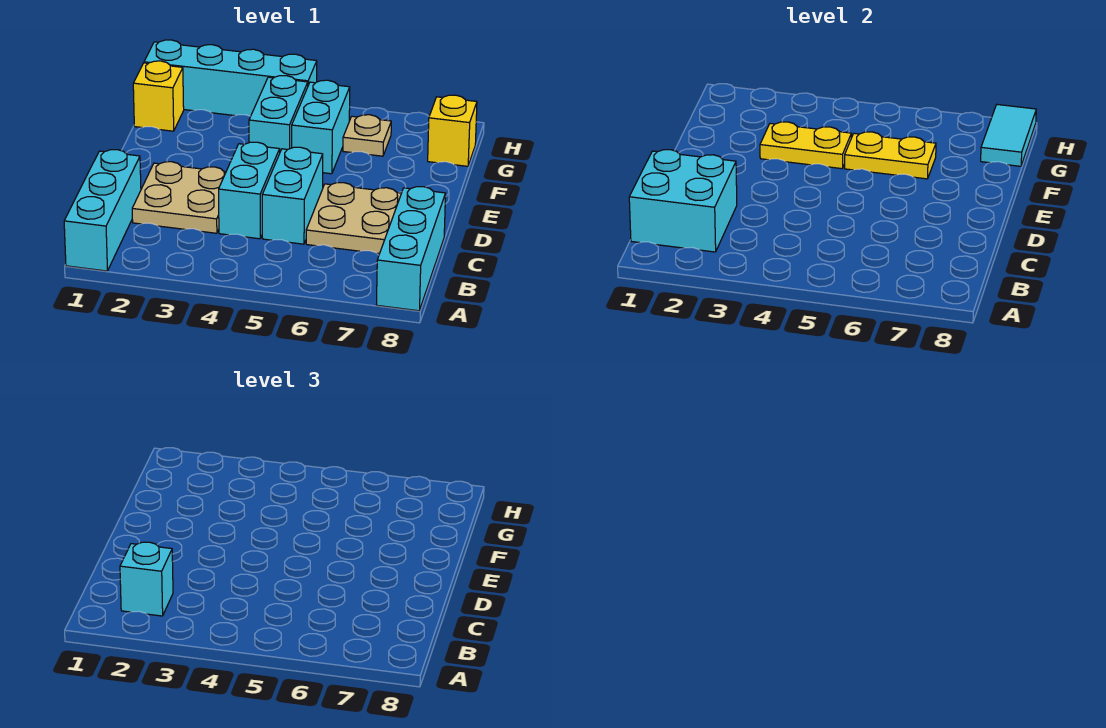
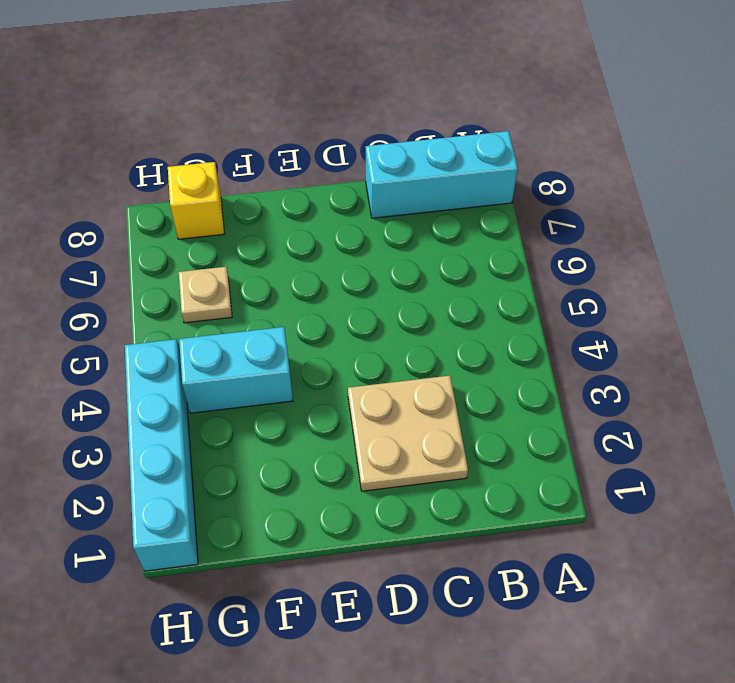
none -> cyan brick A1:C1 level 1
none -> cyan brick C4:D4 level 1
none -> cyan brick C5:D5 level 1

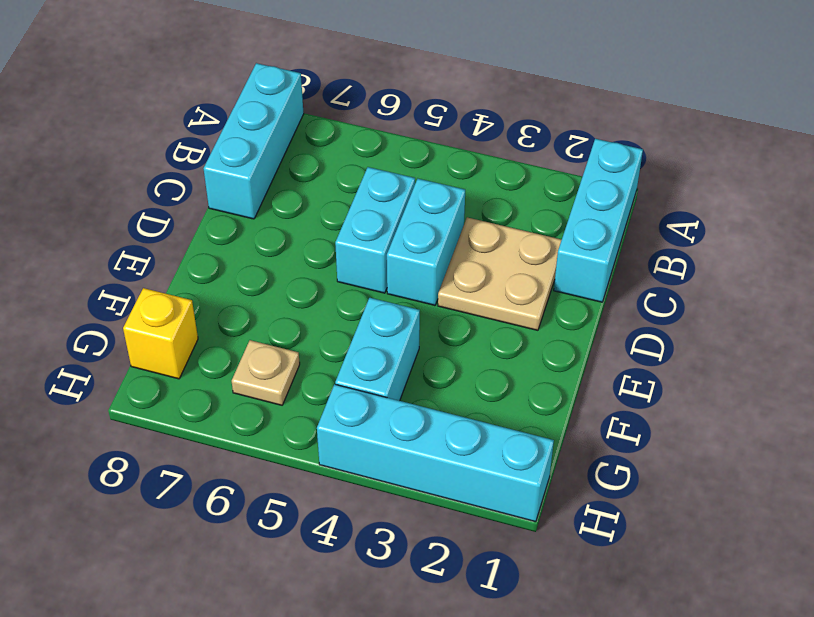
none -> tan plate C6:D7 level 1
none -> cyan brick F5:G5 level 1
none -> yellow brick G1 level 1

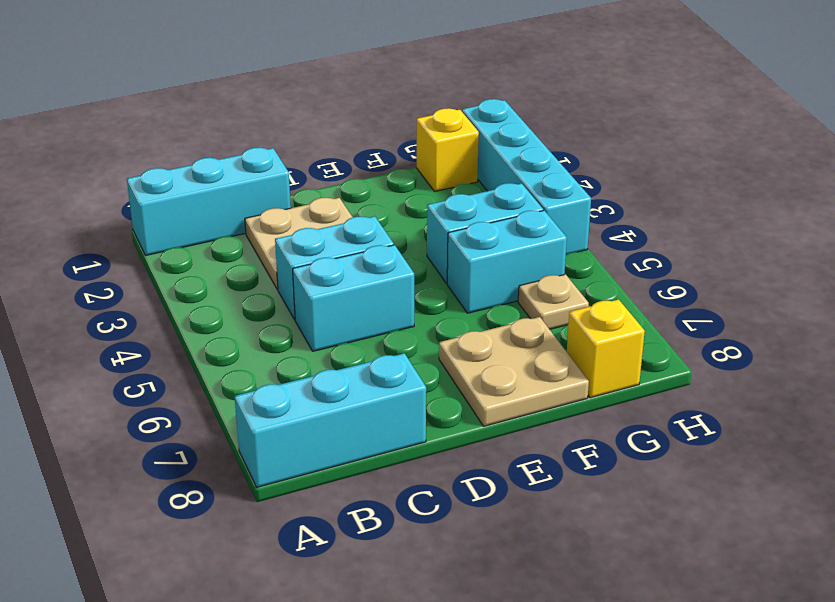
tan plate E7:F8 level 1 -> tan plate C6:D7 level 1
none -> cyan brick B1:C2 level 2
none -> yellow plate F3:F4 level 2
none -> yellow plate F5:F6 level 2

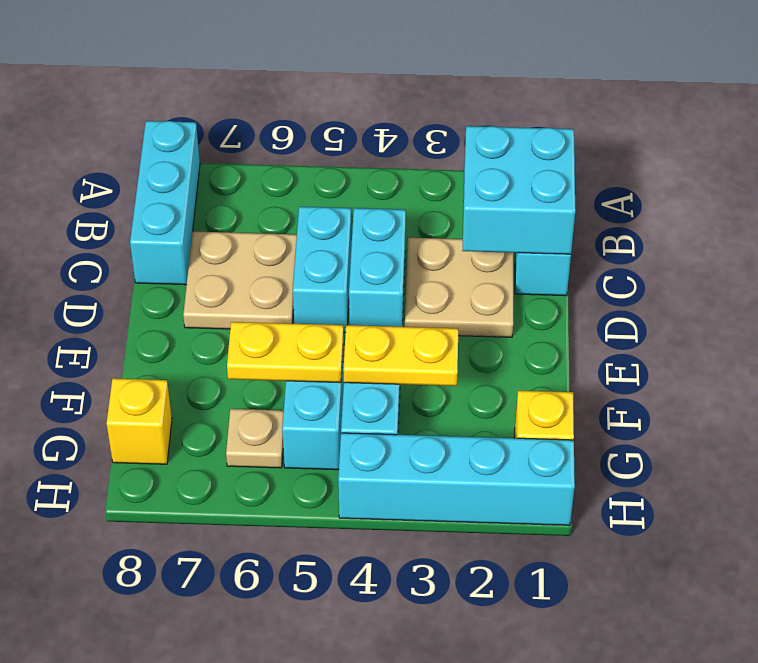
none -> cyan tile G8:H8 level 2
none -> cyan brick B2 level 3

